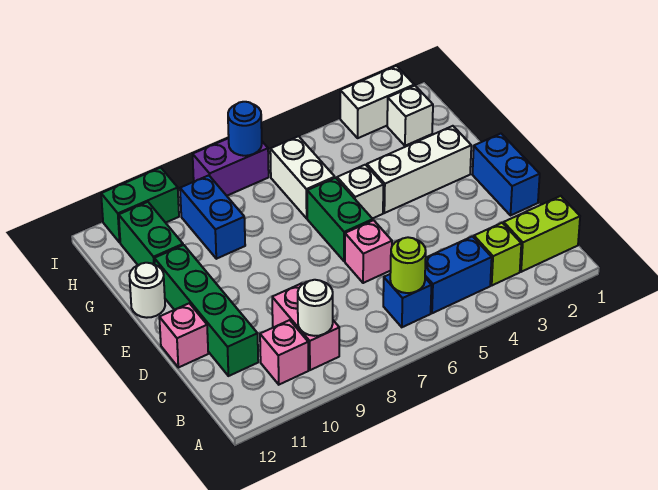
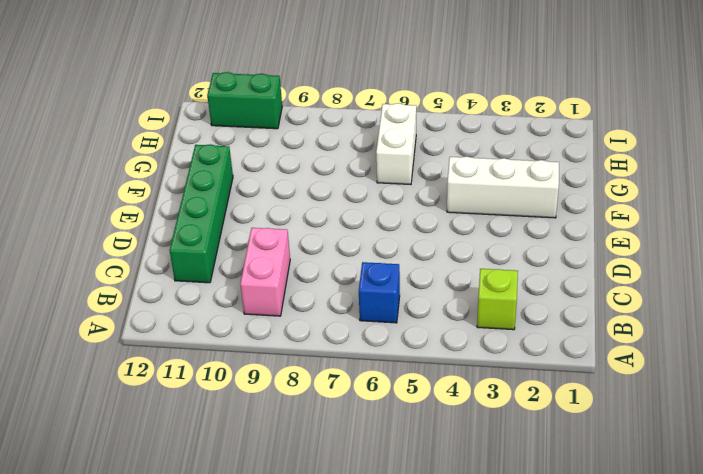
none -> lime brick B1:B2 level 1
none -> blue brick B4:B5 level 1
none -> pink brick B10 level 1

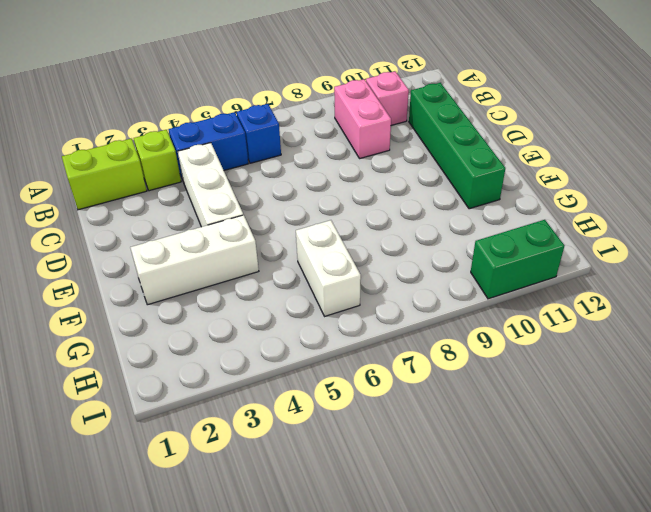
white brick C4:E4 level 1 -> none
none -> blue brick D1:E1 level 1
none -> pink brick D6 level 1
none -> pink brick D12 level 1

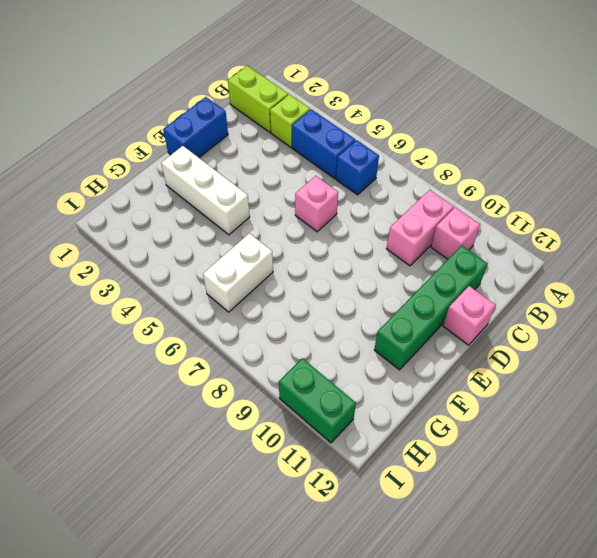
none -> green brick E6:F6 level 1
none -> white brick F5 level 1
none -> white round brick F12 level 1

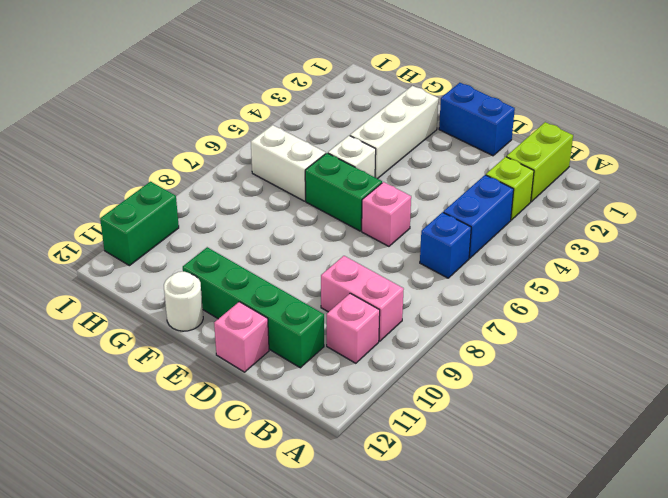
none -> blue brick G9:H9 level 1
none -> green brick G11:H11 level 1
none -> white brick H2 level 1

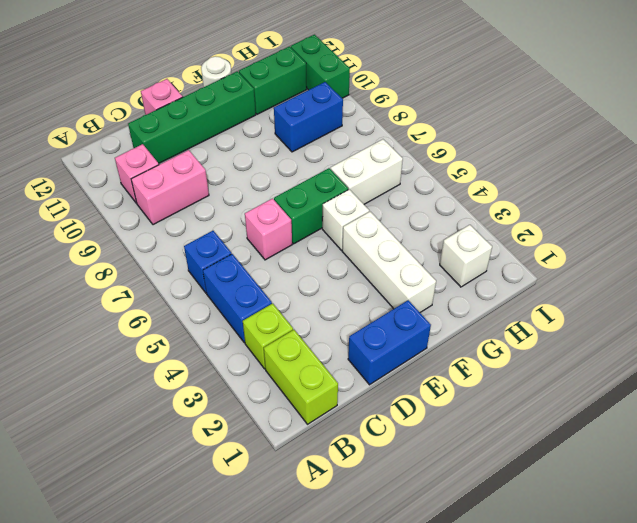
none -> white brick I2:I3 level 1
none -> purple brick I7:I8 level 1
none -> lime round brick B6 level 2

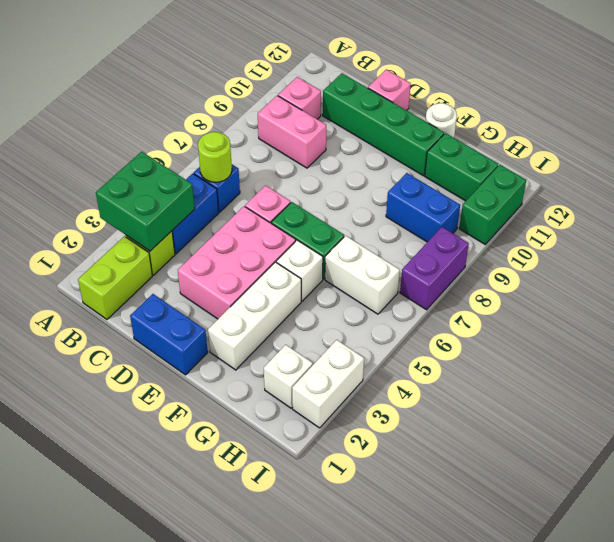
green brick A3:B4 level 2 -> none
pink brick D3:E5 level 1 -> none
none -> white round brick B9 level 2
none -> blue round brick I7 level 2

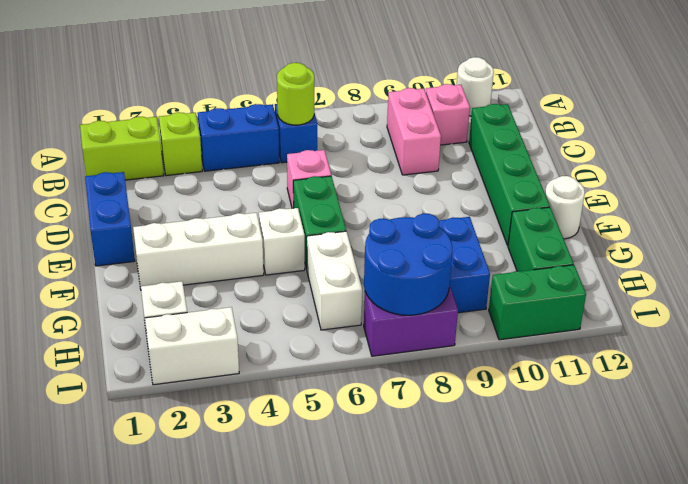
white round brick A11 level 1 -> white round brick B9 level 2
blue round brick H7:I8 level 2 -> blue round brick I7 level 2
none -> pink brick D12 level 1

